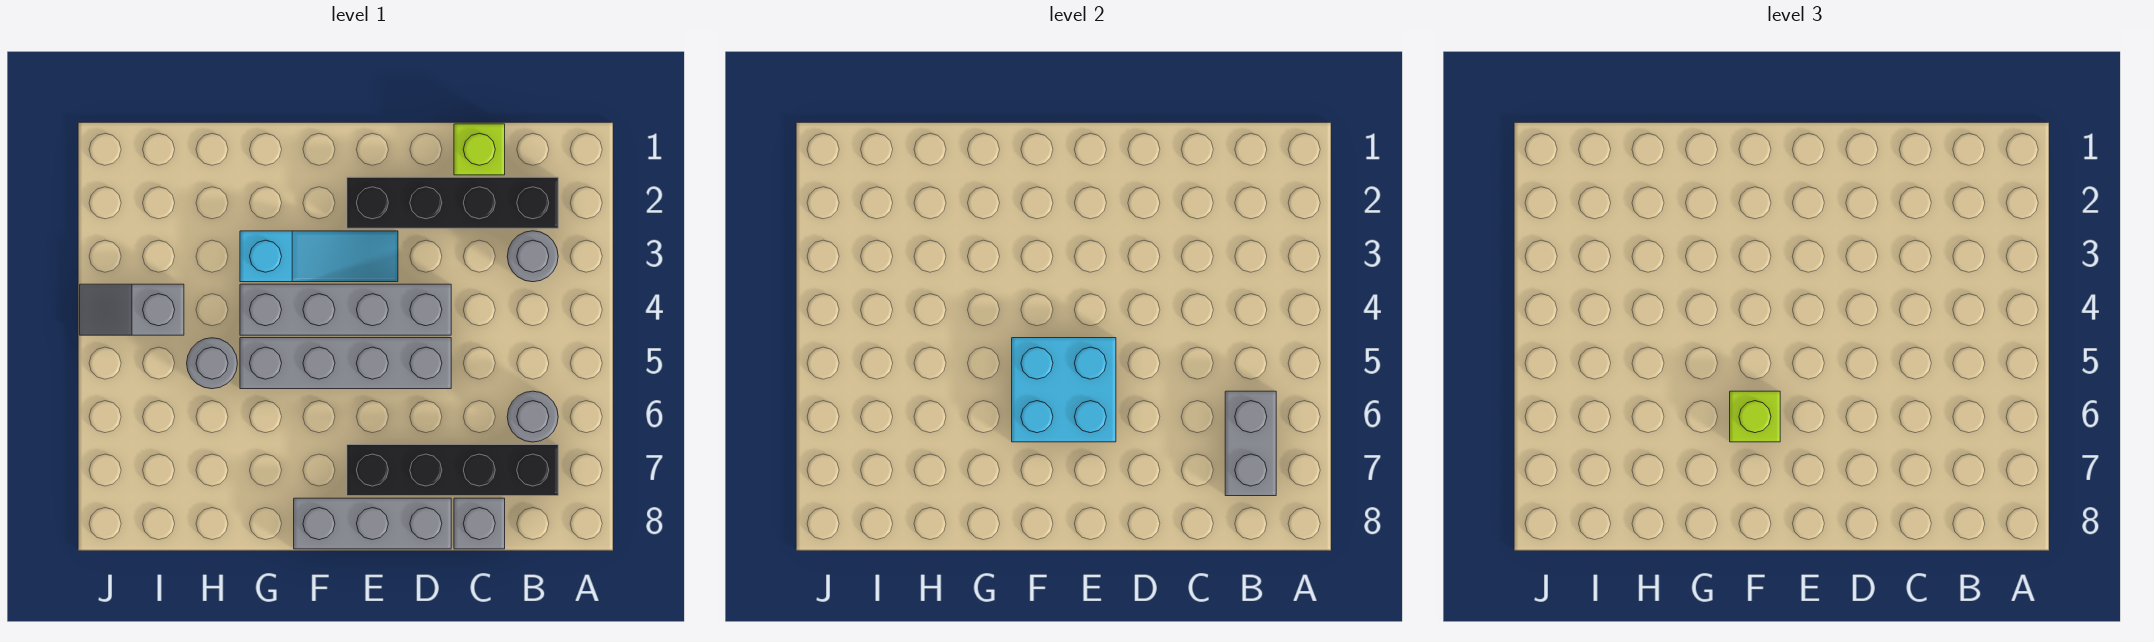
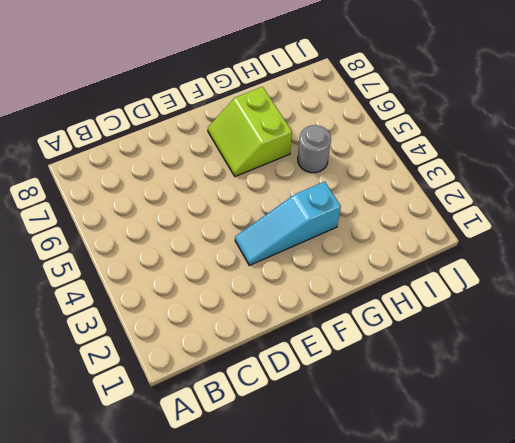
lime slope F6:G7 level 1 top G -> none
none -> black brick B2:E2 level 1
none -> grey round brick B3 level 1
none -> grey round brick B6 level 1

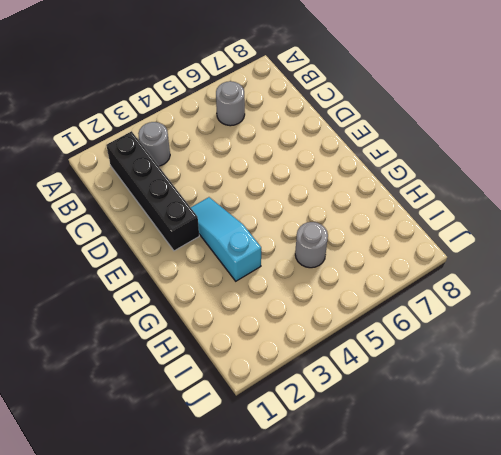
none -> black brick B7:E7 level 1
none -> lime brick C1 level 1
none -> grey brick C8 level 1

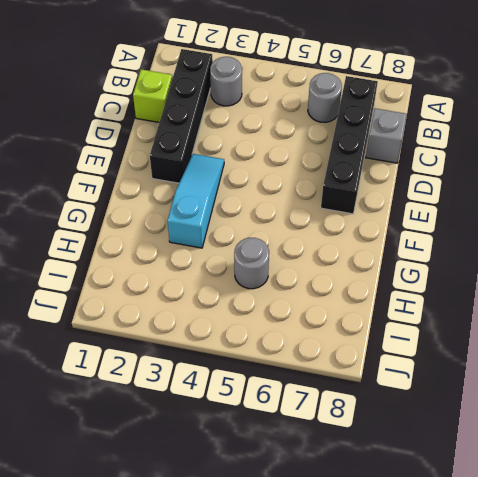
none -> grey brick D4:G4 level 1
none -> grey brick D5:G5 level 1
none -> grey brick D8:F8 level 1

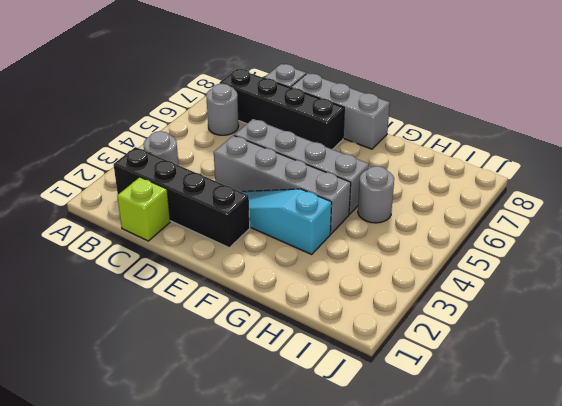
none -> grey slope I4:J4 level 1 top I
none -> grey brick B6:B7 level 2
none -> cyan brick E5:F6 level 2

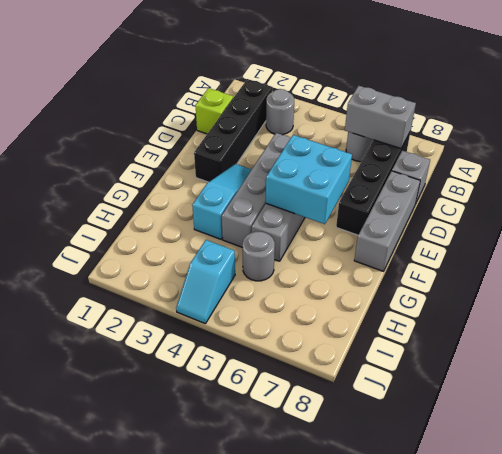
cyan slope I4:J4 level 1 top I -> grey slope I4:J4 level 1 top I
none -> lime brick F6 level 3

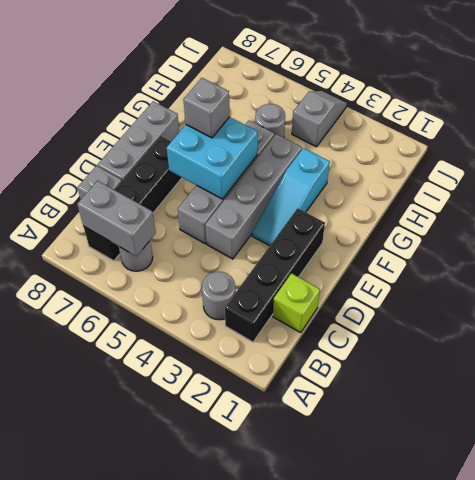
grey brick F6 level 3 -> lime brick F6 level 3

